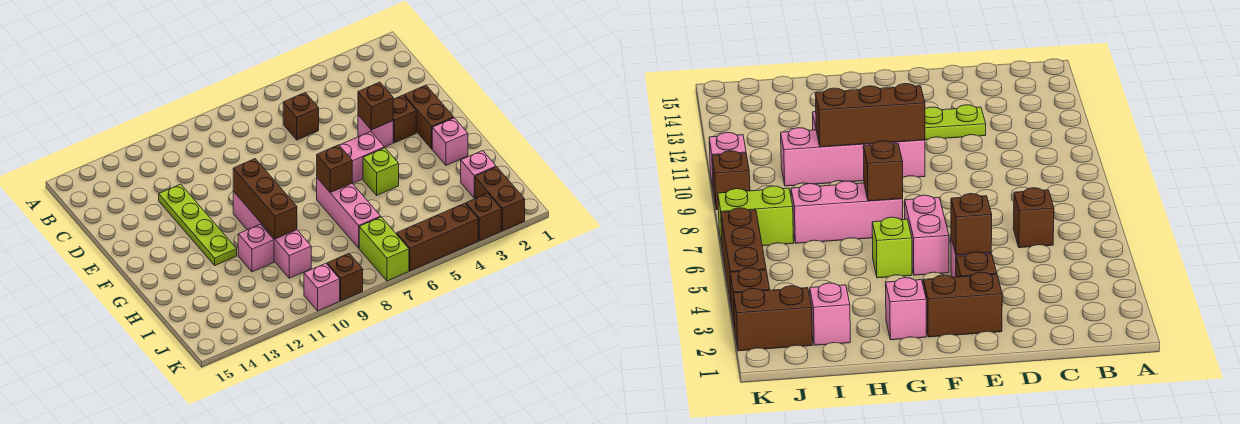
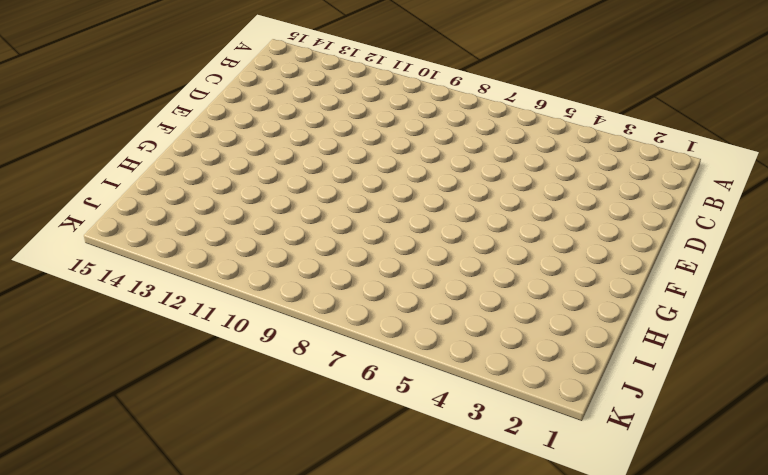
none -> brown brick C6 level 1
none -> lime plate D12:G12 level 1
none -> brown brick E2:F2 level 1

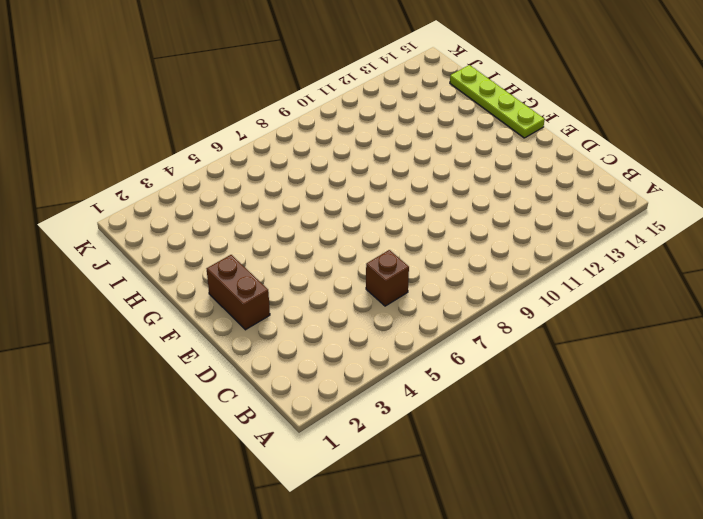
lime plate F15:I15 level 1 -> lime plate D12:G12 level 1
none -> brown brick E3 level 1
none -> pink brick E4 level 1
none -> pink brick F5:F6 level 1

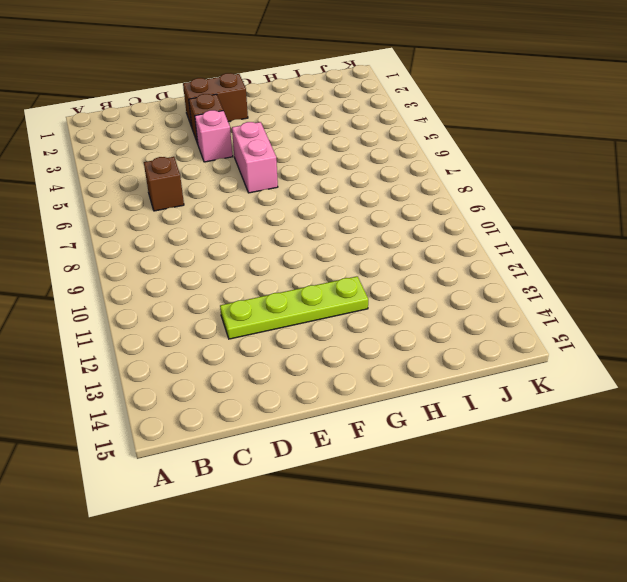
none -> pink brick F10:I10 level 1
none -> pink brick G2 level 1
none -> lime brick G5 level 1

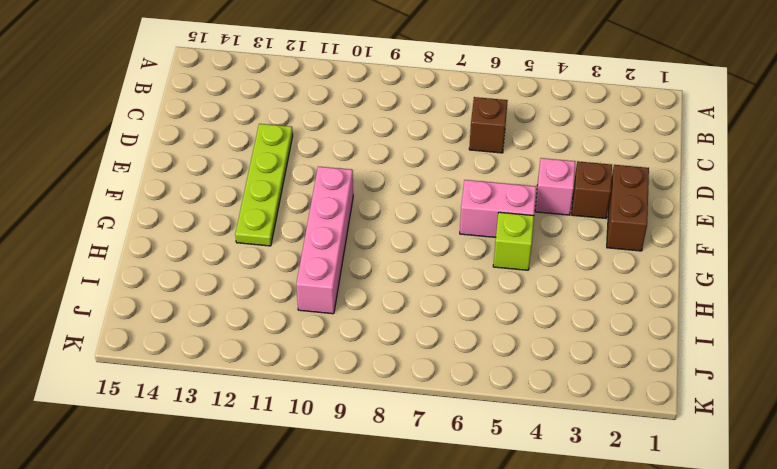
none -> pink brick G2 level 1
none -> pink brick G7:I7 level 1
none -> pink brick H11 level 1

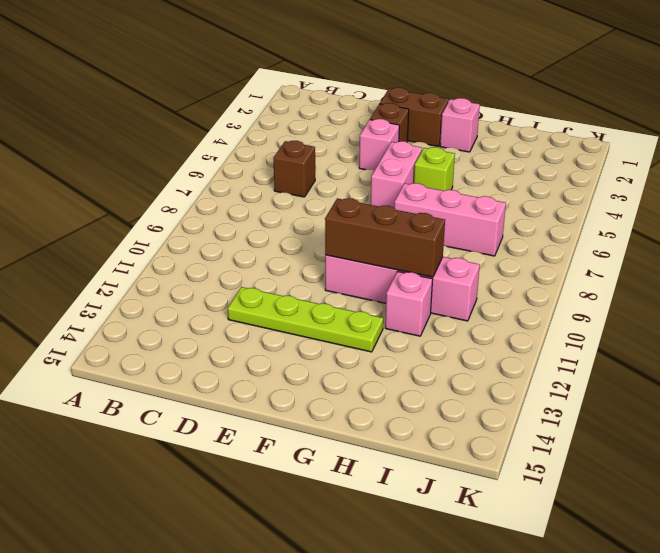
none -> pink brick I2 level 1
none -> brown brick J2:K2 level 1
none -> lime brick J7:K7 level 1

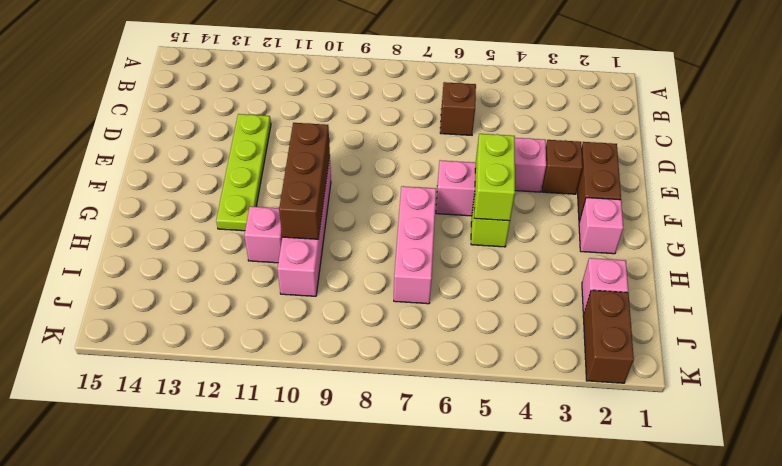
lime brick F5:G5 level 2 -> lime brick J7:K7 level 1
none -> brown brick K3 level 1
none -> brown brick K4:K6 level 1
none -> brown brick K9 level 1

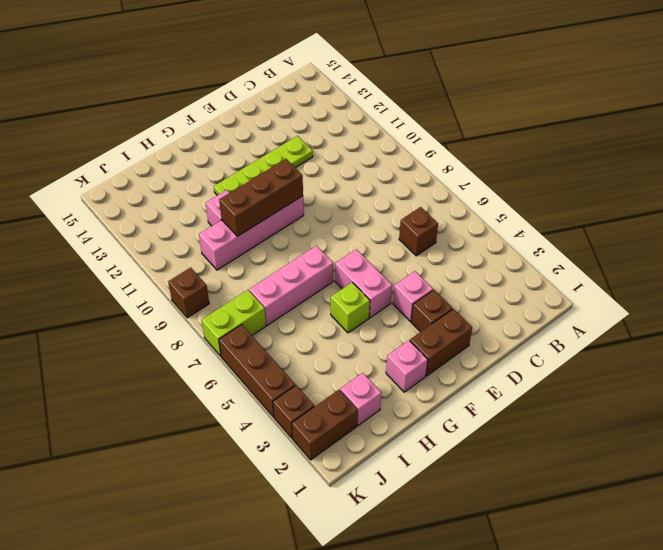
none -> pink brick K10 level 1
none -> brown brick E4 level 2
none -> brown brick G7 level 2

